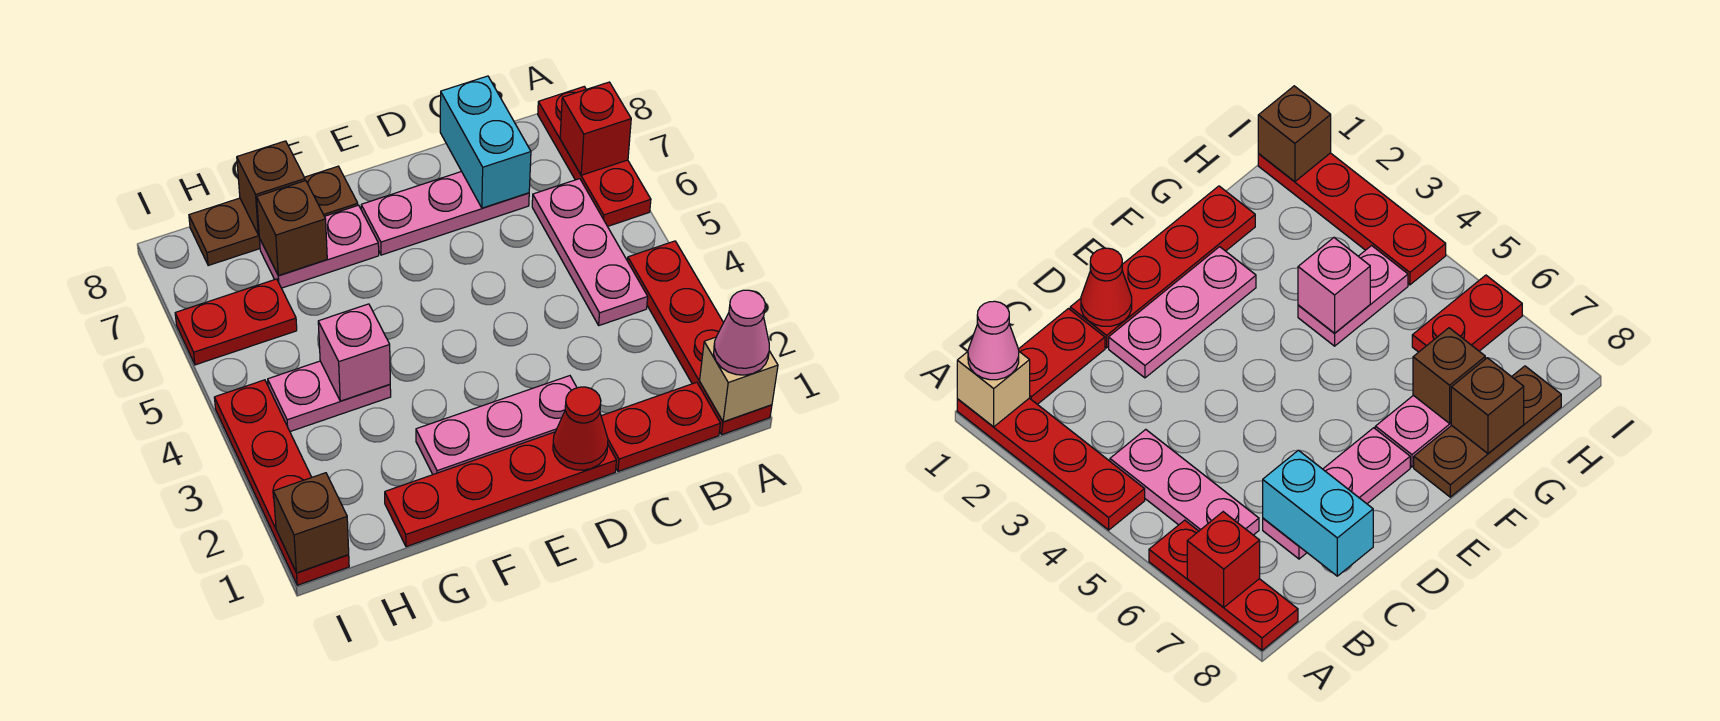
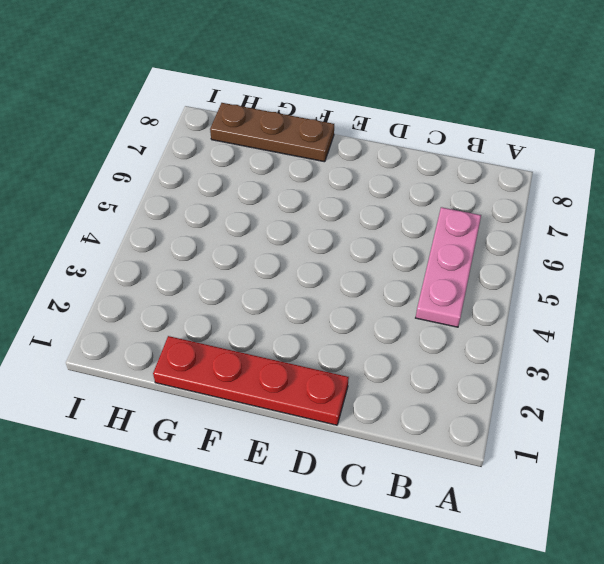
none -> red plate A1:A4 level 1
none -> red plate A6:A8 level 1
none -> red plate B1:C1 level 1

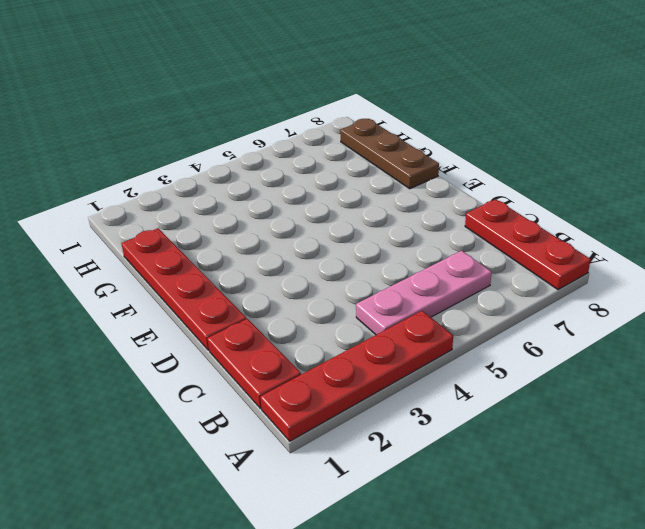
red plate A8:C8 level 1 -> red plate A6:A8 level 1
none -> pink plate C7:E7 level 1
none -> pink plate D2:F2 level 1
none -> pink plate F7:G7 level 1

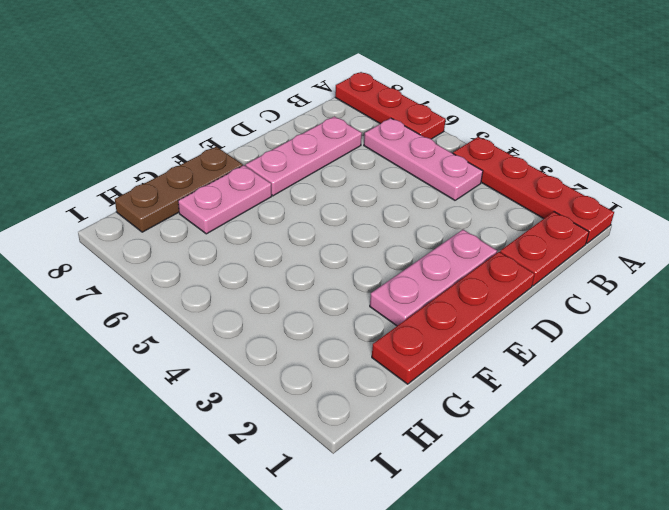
none -> pink plate G4:H4 level 1
none -> red plate H6:I6 level 1
none -> red plate I1:I4 level 1

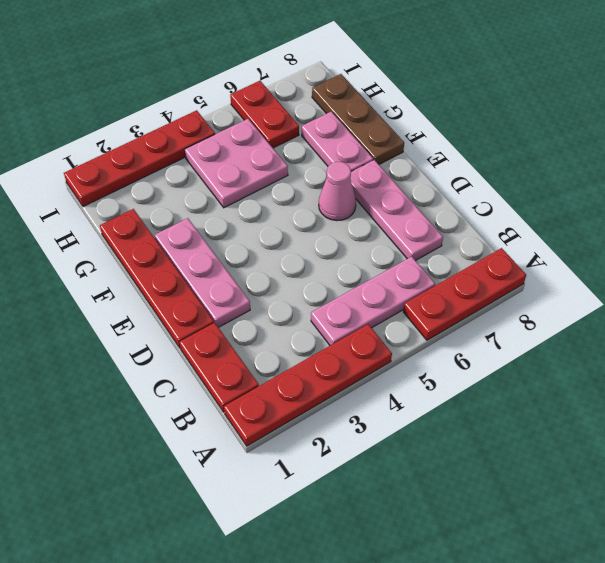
pink cone E6 level 1 -> pink cone A1 level 3
pink plate G4:H5 level 1 -> pink plate G4:H4 level 1
none -> tan brick A1 level 2
none -> red brick A7 level 2
none -> cyan brick C7:C8 level 2

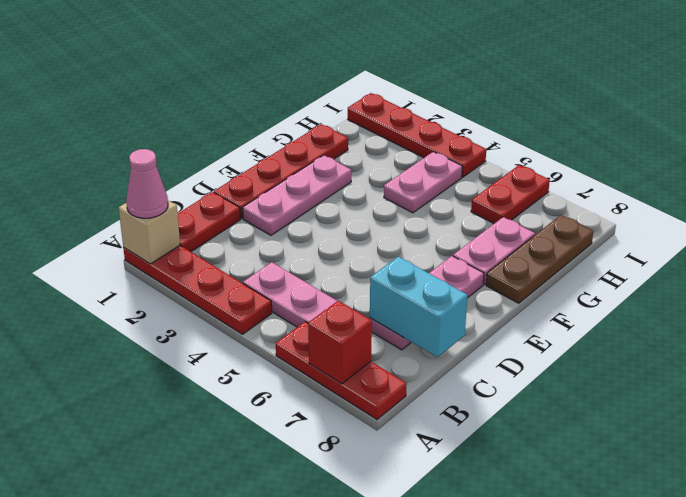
none -> red cone D1 level 2
none -> pink brick G4 level 2
none -> brown brick G7 level 2

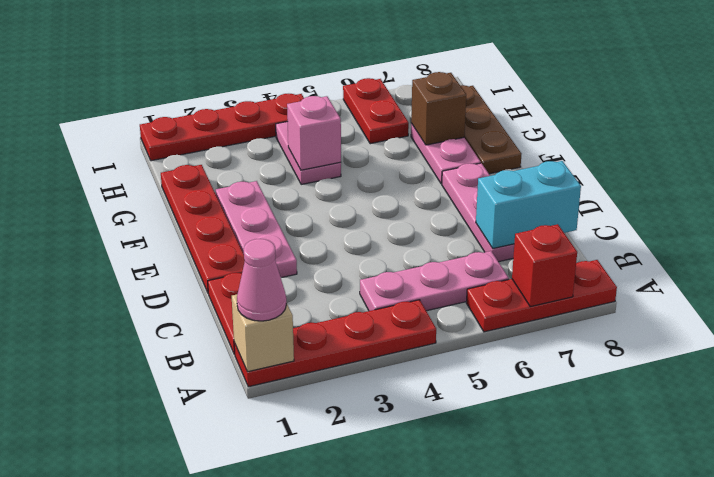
none -> red cone D1 level 2
none -> brown brick G8 level 2
none -> brown brick I1 level 2

